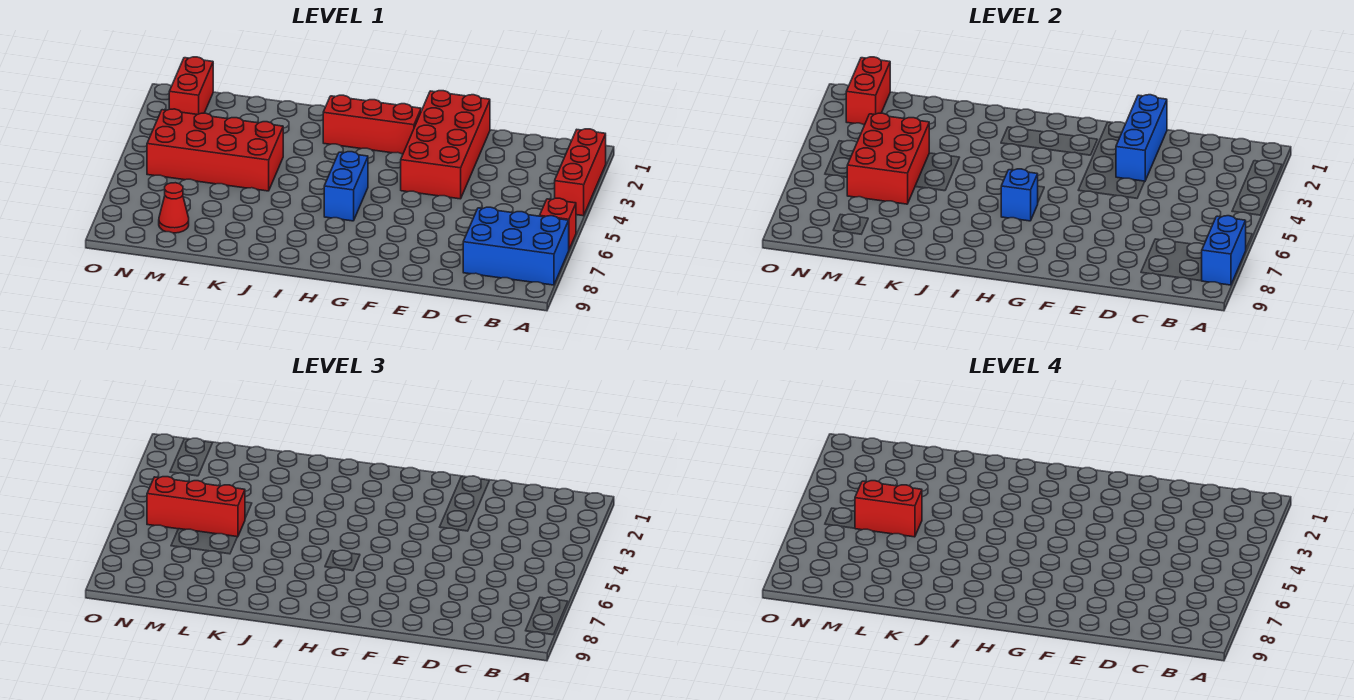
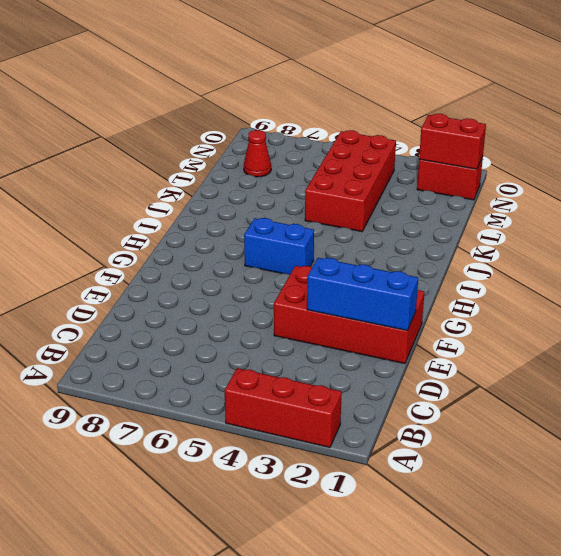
none -> red brick A6 level 1
none -> blue brick A7:C8 level 1
none -> red brick G2:I2 level 1

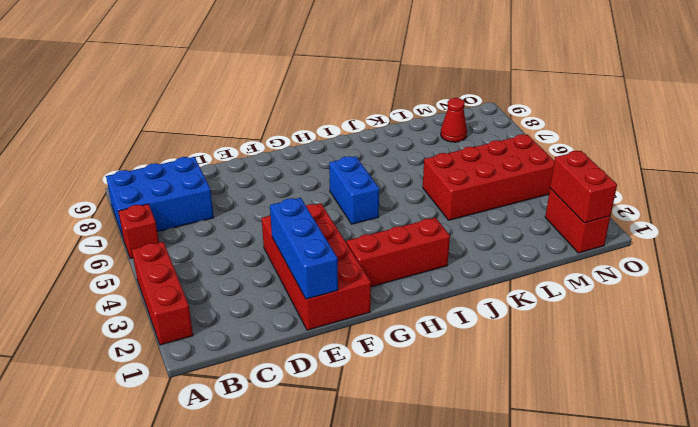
none -> blue brick A7:A8 level 2
none -> blue brick H6 level 2
none -> red brick L4:M6 level 2

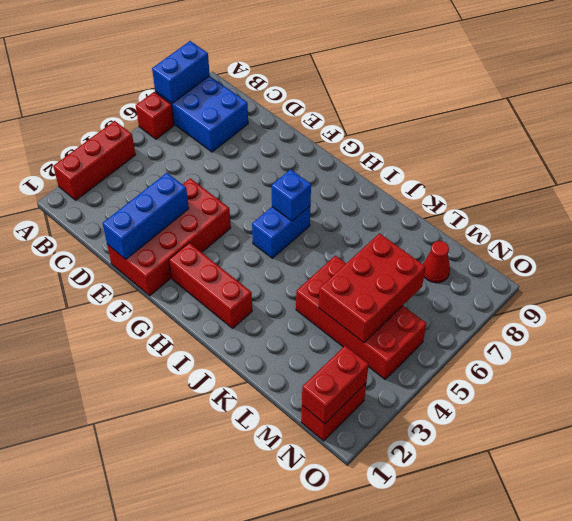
none -> red brick L5:N5 level 3
none -> red brick L5:M5 level 4

